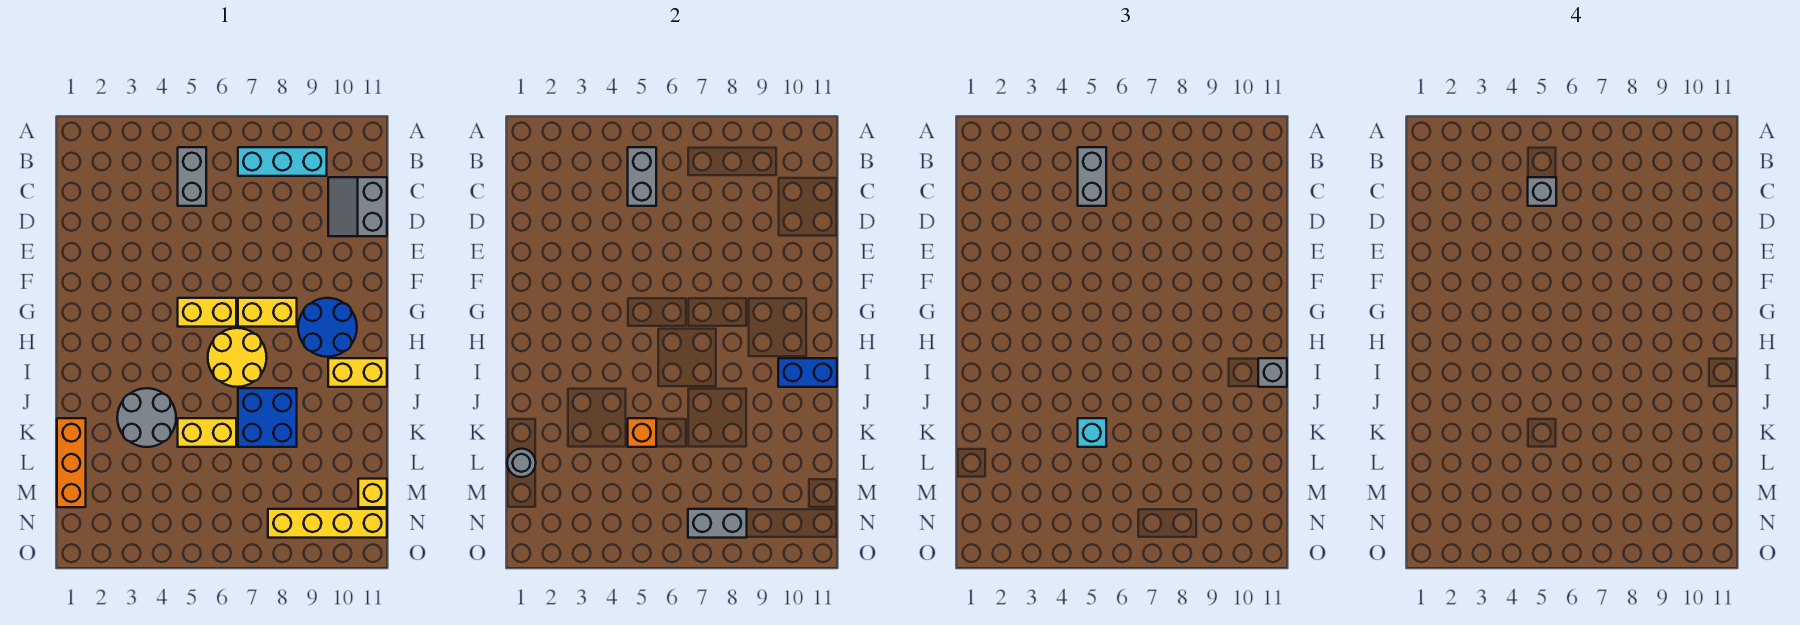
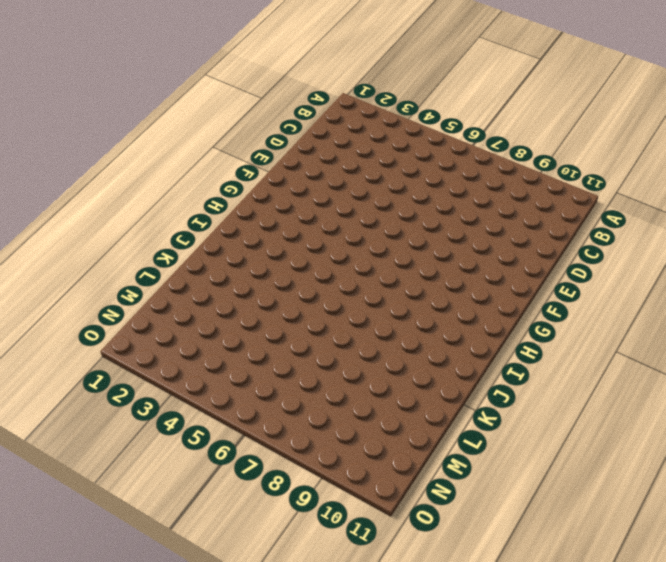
none -> grey brick B5:C5 level 1
none -> cyan brick B7:B9 level 1
none -> grey slope C10:D11 level 1 top 11

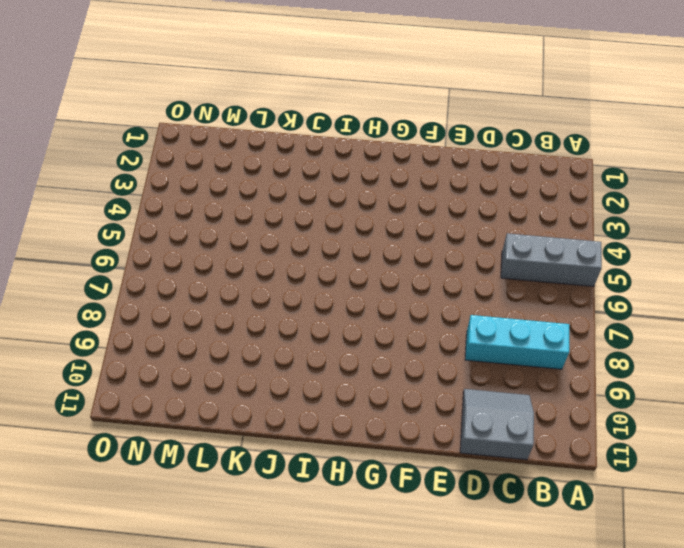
grey brick A5:C5 level 1 -> grey brick B5:C5 level 1
cyan brick B8:D8 level 1 -> cyan brick B7:B9 level 1
none -> yellow brick G5:G6 level 1
none -> yellow brick G7:G8 level 1
none -> blue round brick G9:H10 level 1

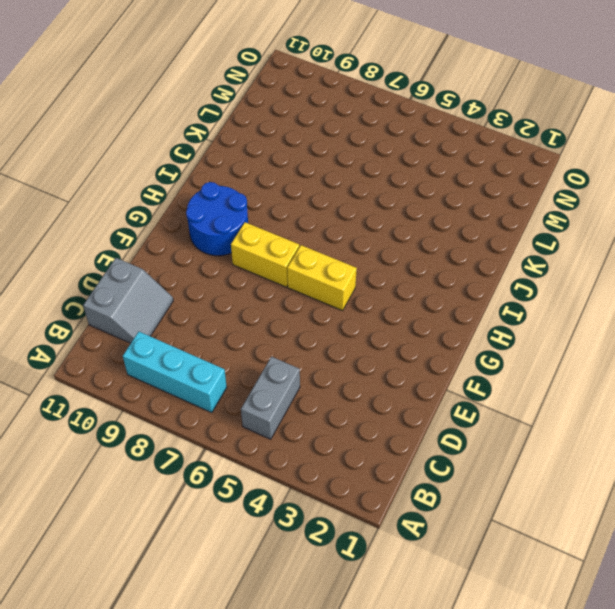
none -> yellow round brick H6:I7 level 1
none -> yellow brick I10:I11 level 1
none -> grey round brick J3:K4 level 1

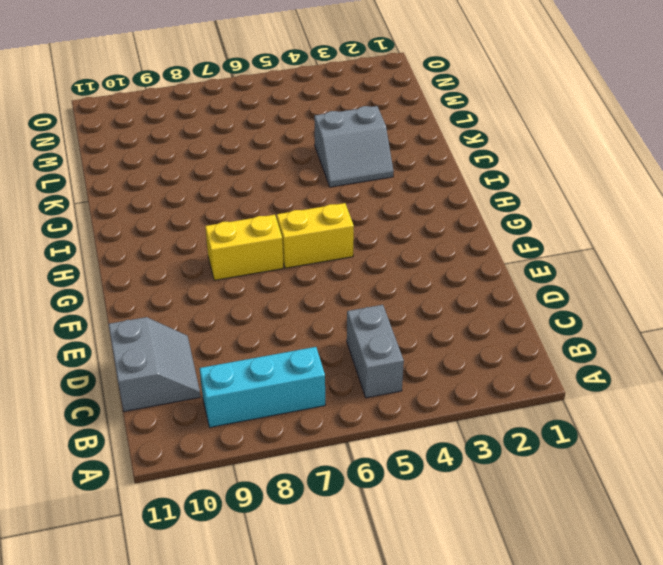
grey slope J3:K4 level 1 top K -> grey round brick J3:K4 level 1
none -> blue round brick G9:H10 level 1
none -> yellow round brick H6:I7 level 1
none -> yellow brick I10:I11 level 1

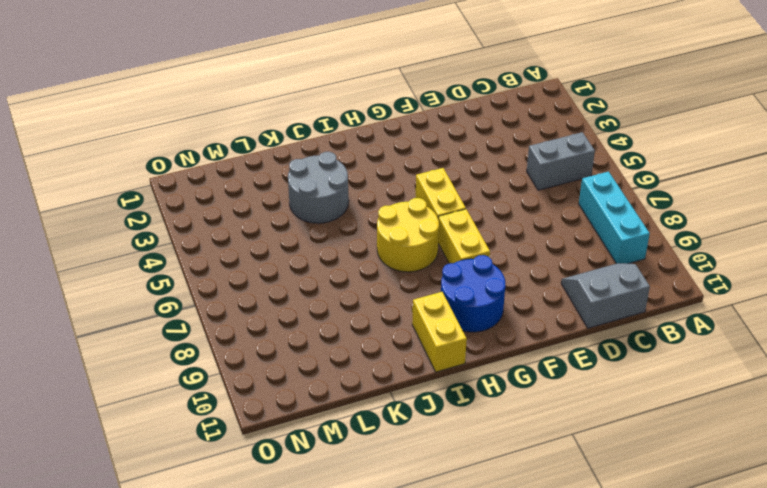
none -> blue brick J7:K8 level 1
none -> orange brick K1:M1 level 1
none -> yellow brick K5:K6 level 1

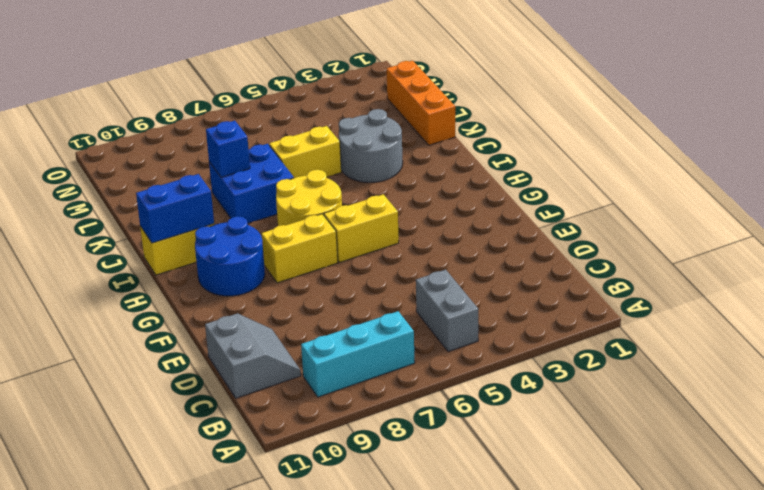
blue brick K8 level 2 -> none
none -> yellow brick M11 level 1
none -> yellow brick N8:N11 level 1
none -> grey brick B5:C5 level 2

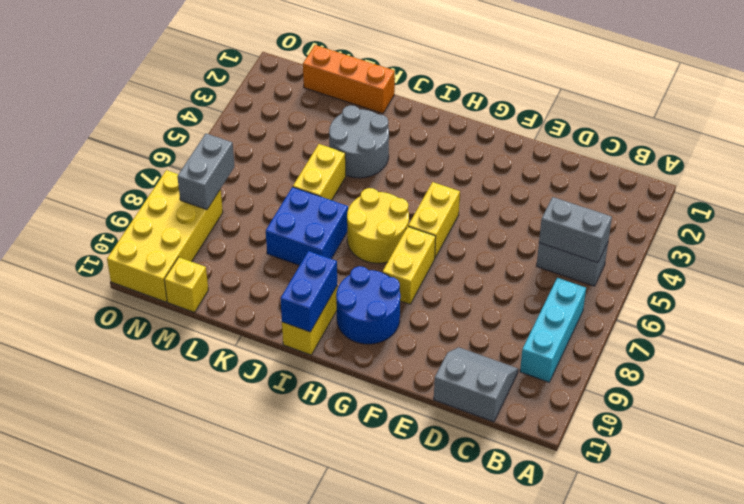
yellow brick N8:O11 level 1 -> yellow brick N8:N11 level 1
none -> orange brick K5 level 2
none -> grey round brick L1 level 2
none -> grey brick B5:C5 level 3

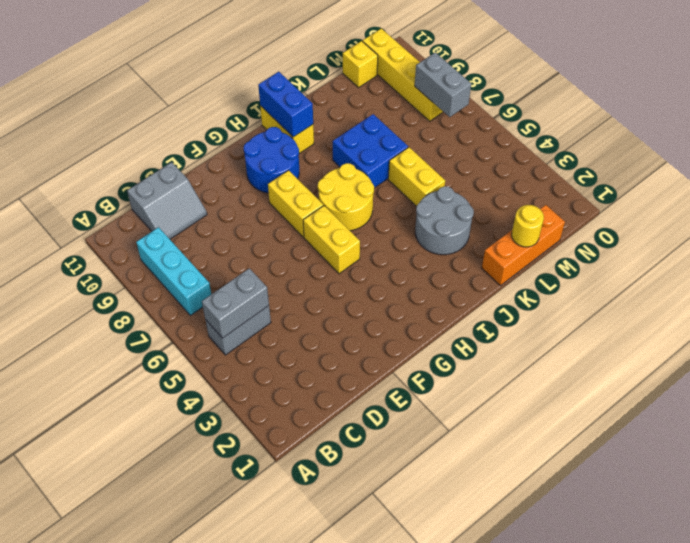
yellow round brick L1 level 2 -> grey round brick L1 level 2
none -> orange brick K5 level 2
none -> grey brick B5:C5 level 3
none -> grey brick I11 level 3

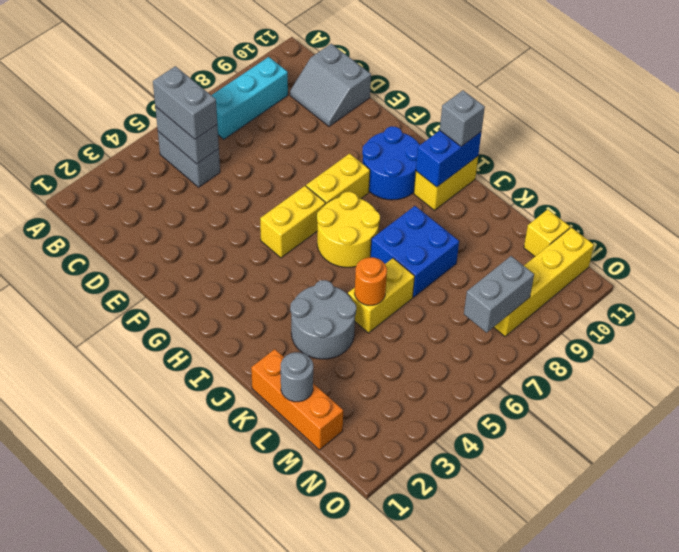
orange round brick K5 level 2 -> orange brick K5 level 2
none -> cyan brick K5 level 3
none -> grey brick C5 level 4

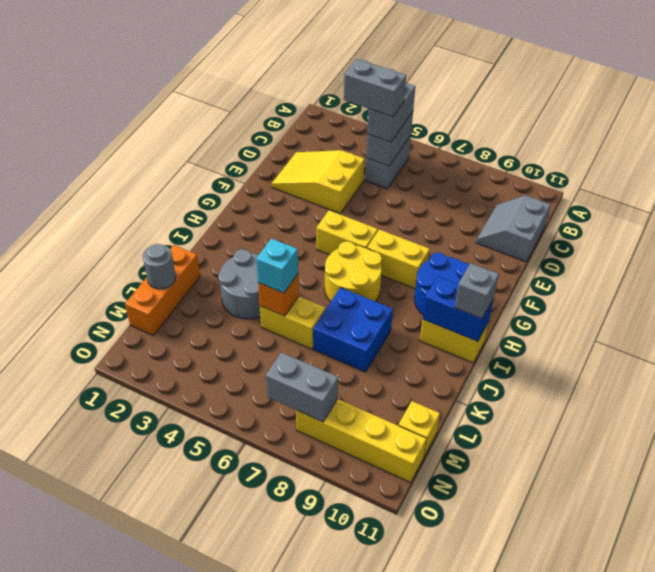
grey brick C4:C5 level 4 -> grey brick C5 level 4
yellow slope D2:E4 level 1 top 4 -> none
none -> cyan brick B7:B9 level 1

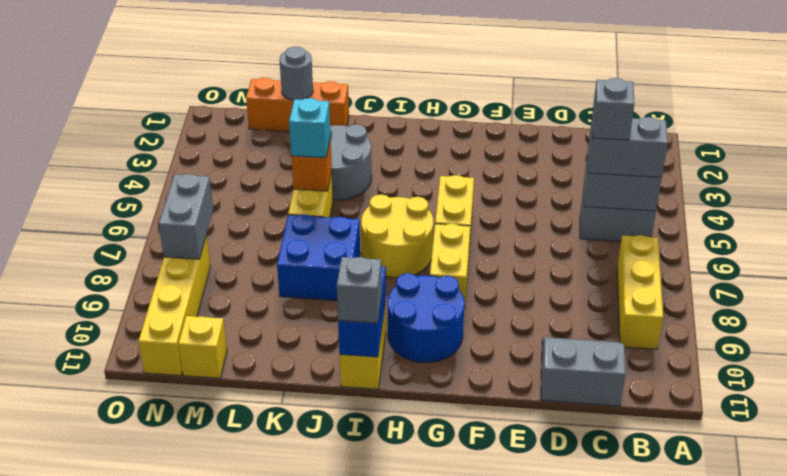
yellow brick B7:B9 level 1 -> cyan brick B7:B9 level 1

